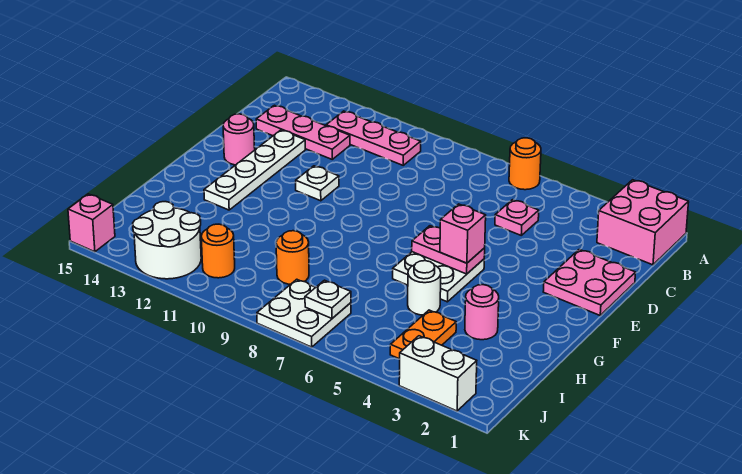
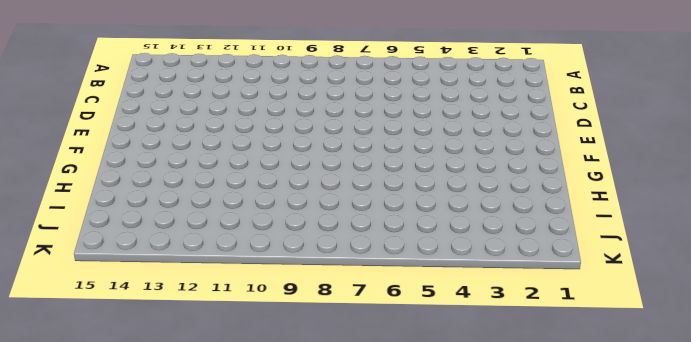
none -> pink brick A1:B2 level 1
none -> orange round brick A6 level 1
none -> pink plate B10:B12 level 1

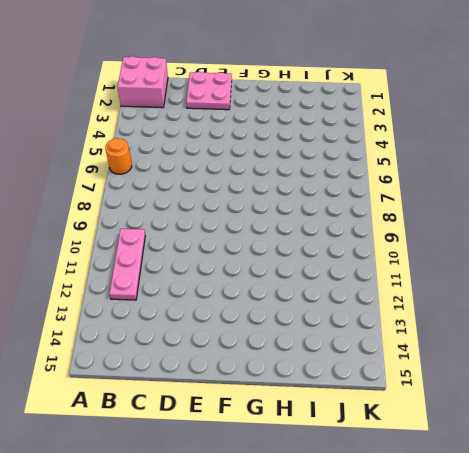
none -> pink plate C5 level 1
none -> pink plate C12:C14 level 1
none -> white plate D13:G13 level 1

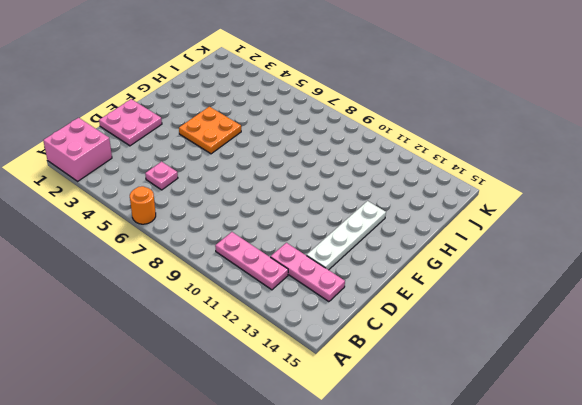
orange plate F4:G5 level 1 -> white plate F5:G6 level 1
none -> white plate E11 level 1
none -> pink round brick E14 level 1
none -> pink round brick H3 level 1

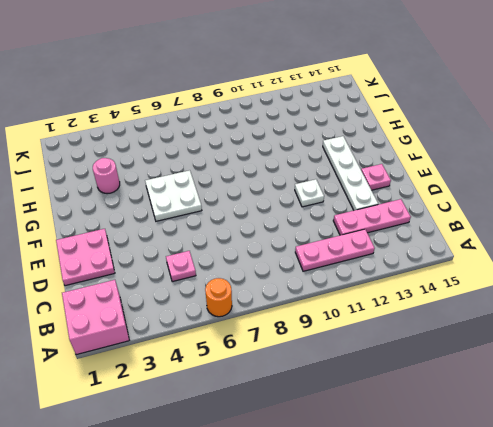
pink plate E14 level 1 -> pink round brick E14 level 1
none -> white round brick H5 level 1
none -> orange plate I4:J4 level 1
none -> orange round brick I9 level 1

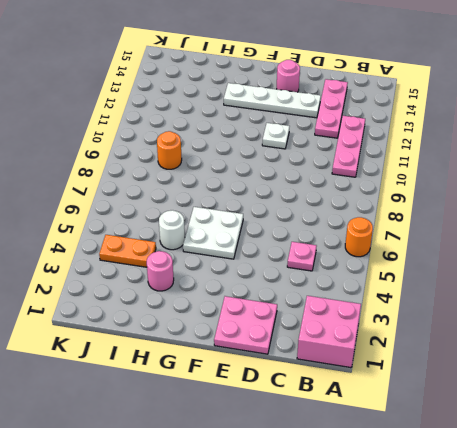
none -> white plate J7:K8 level 1
none -> orange round brick J11 level 1
none -> white round brick J12:K13 level 1

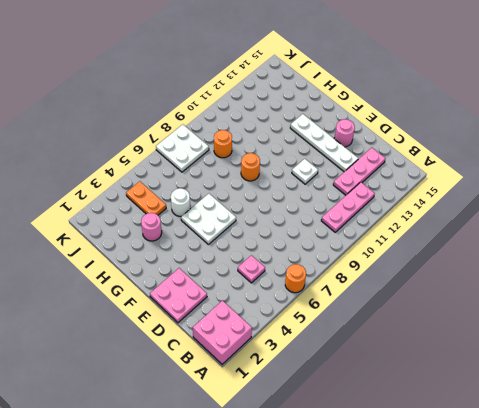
orange round brick G9 level 1 -> orange round brick J11 level 1
none -> white round brick J12:K13 level 1
none -> white brick K2:K3 level 1
none -> pink brick K15 level 1

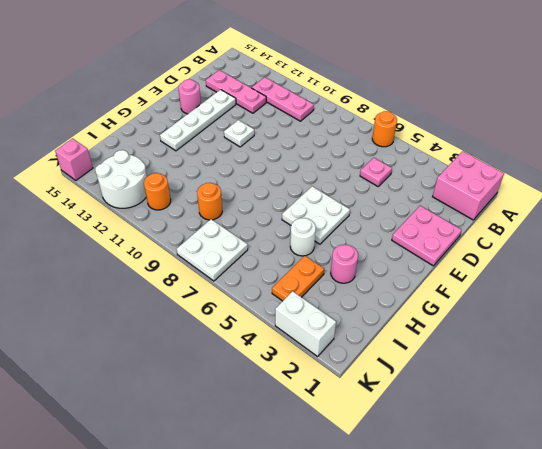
none -> pink plate F5:F6 level 2
none -> white plate J7 level 2
none -> pink brick F5 level 3

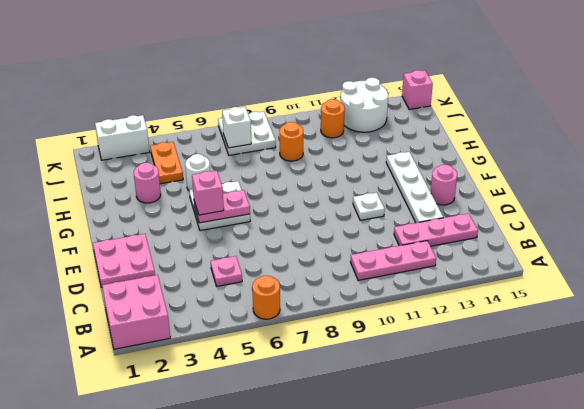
white brick J7 level 2 -> white plate J7 level 2

